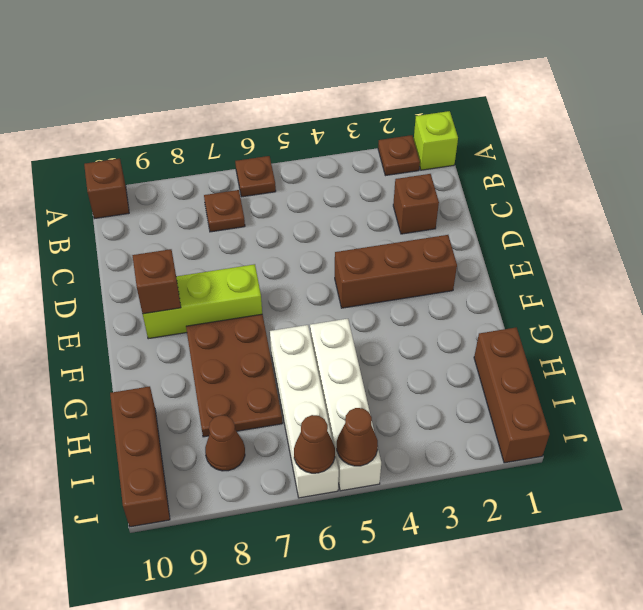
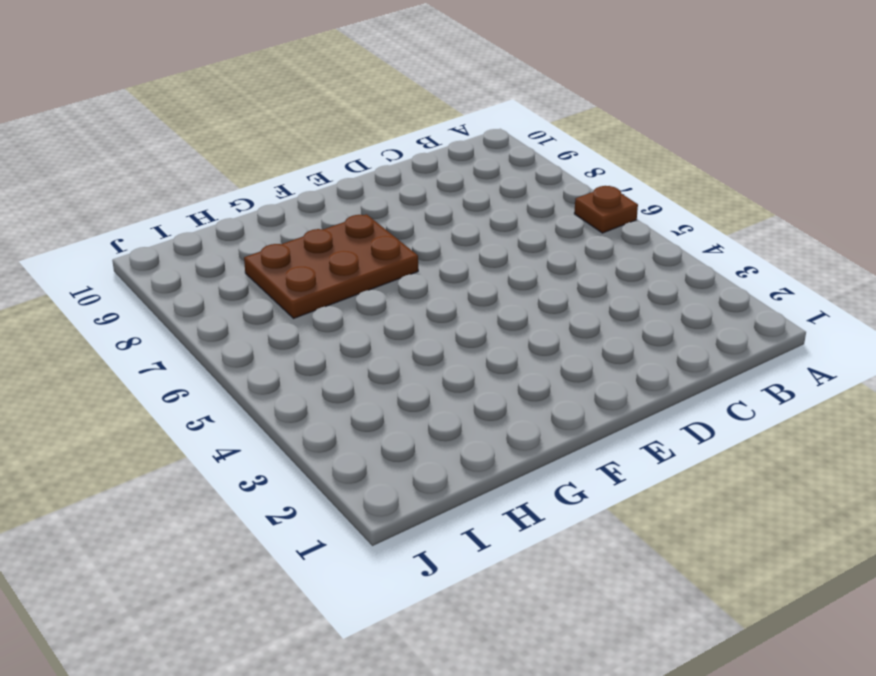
none -> lime brick A1 level 1
none -> brown plate A2 level 1
none -> brown brick A10 level 1

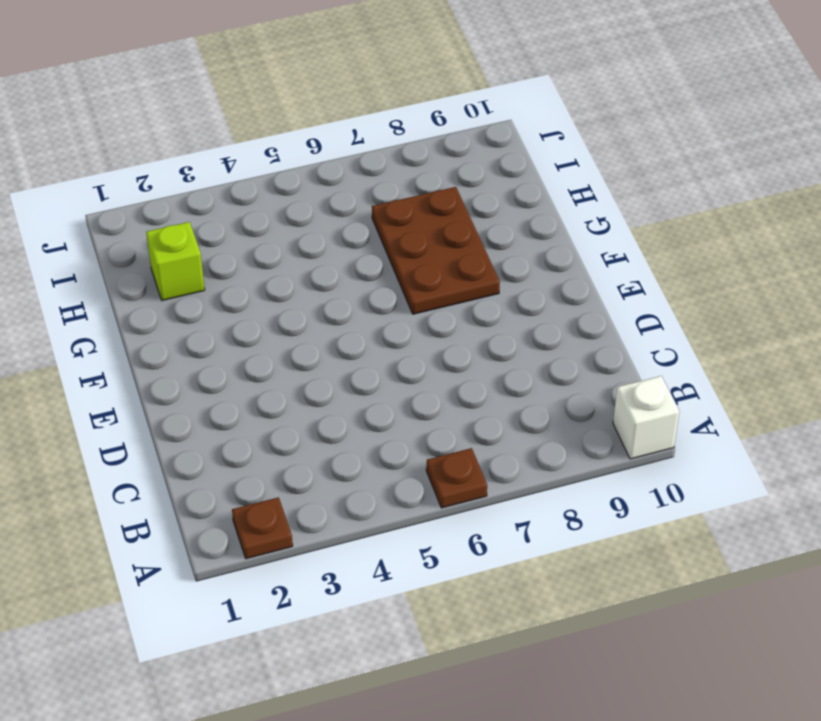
white brick A10 level 1 -> brown brick A10 level 1
lime brick H2 level 1 -> lime brick A1 level 1
none -> brown plate B7 level 1
none -> brown brick C2 level 1
none -> brown brick E2:E4 level 1

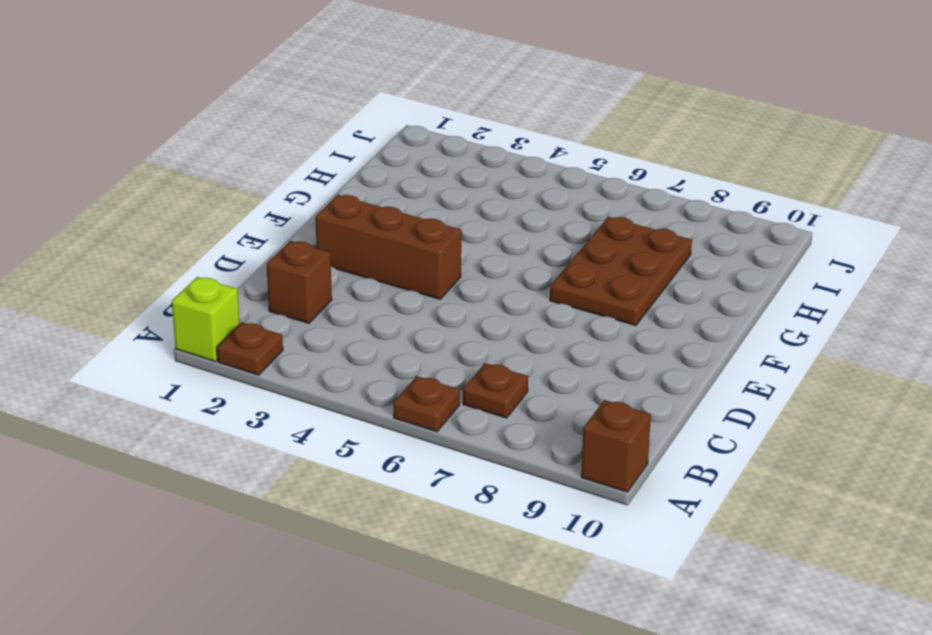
none -> lime brick E7:E9 level 1
none -> white brick G5:J5 level 1
none -> white brick G6:J6 level 1

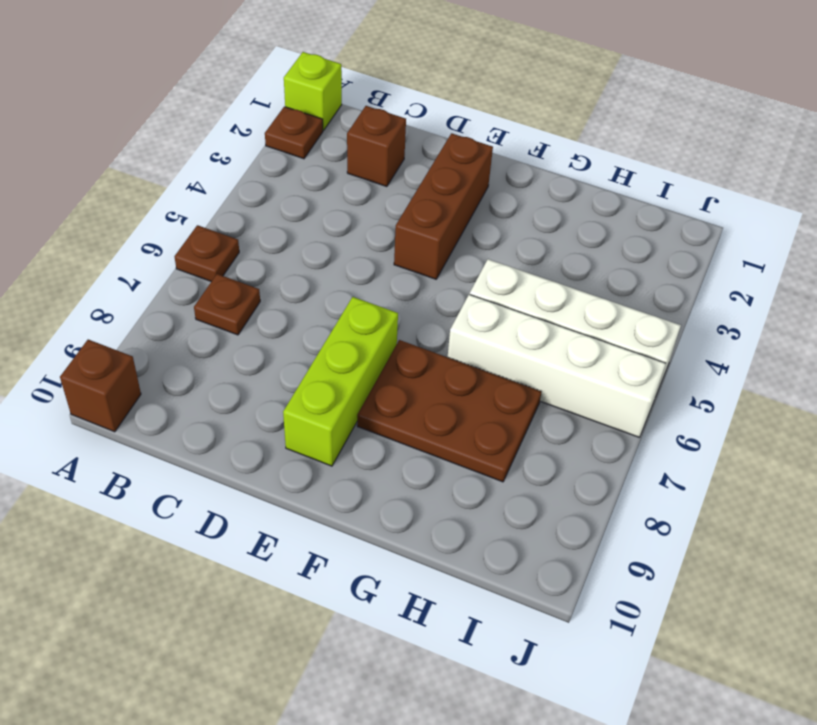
none -> brown brick H1:J1 level 1
none -> brown brick H10:J10 level 1
none -> brown cone I8 level 1

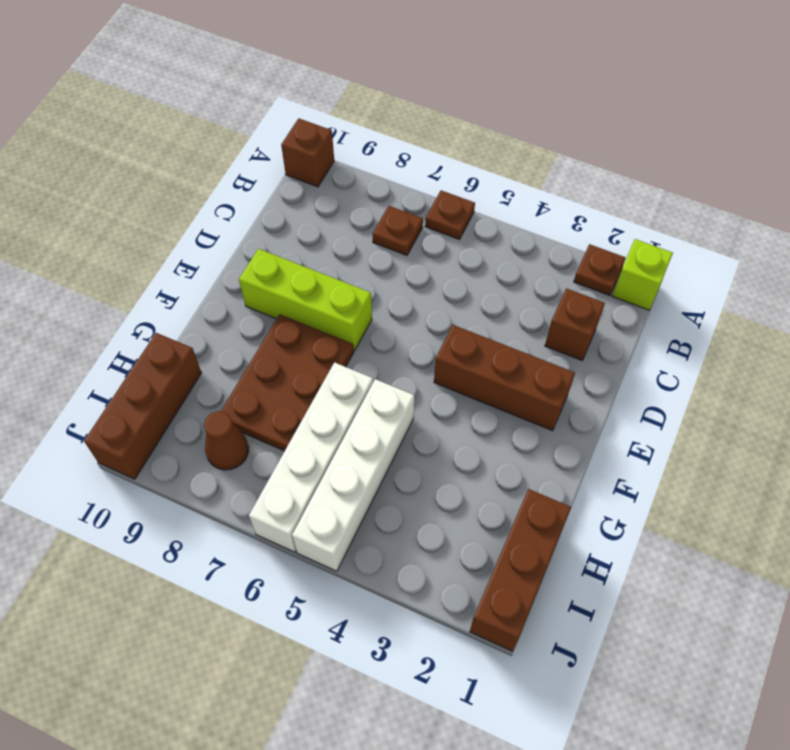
none -> brown brick E9 level 2
none -> brown cone J5 level 2
none -> brown cone J6 level 2

